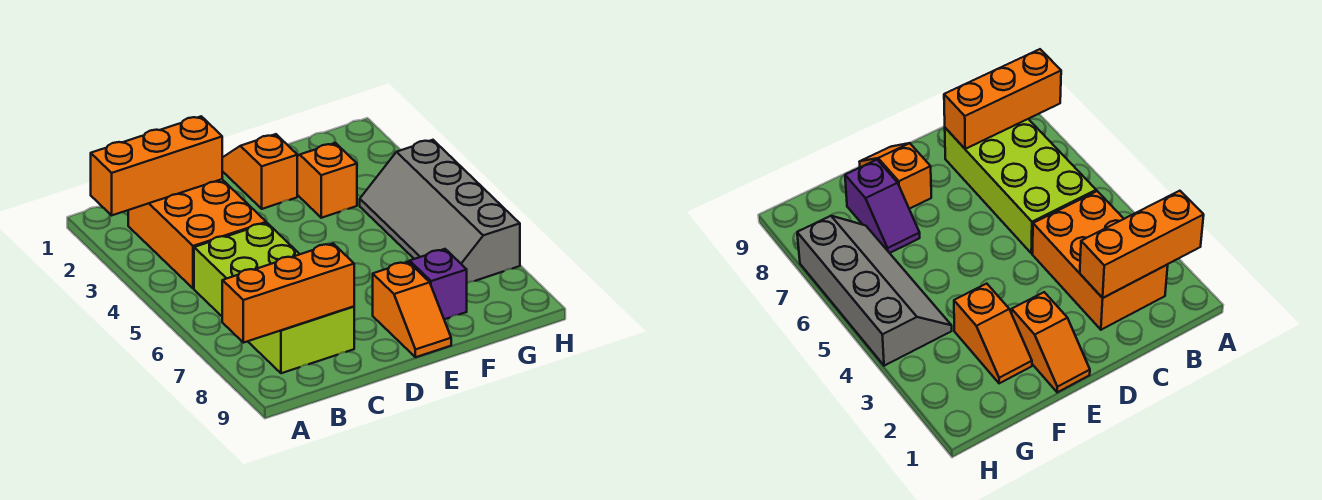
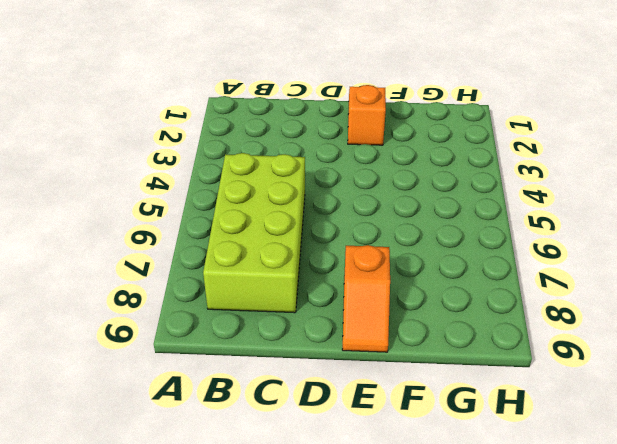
none -> orange brick B2:C4 level 1
none -> orange slope F2:F3 level 1 top 3

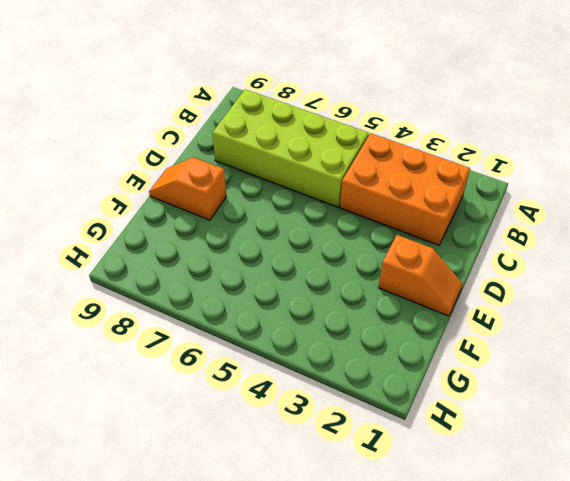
none -> orange slope F2:F3 level 1 top 3
none -> purple slope F7:F8 level 1 top 8

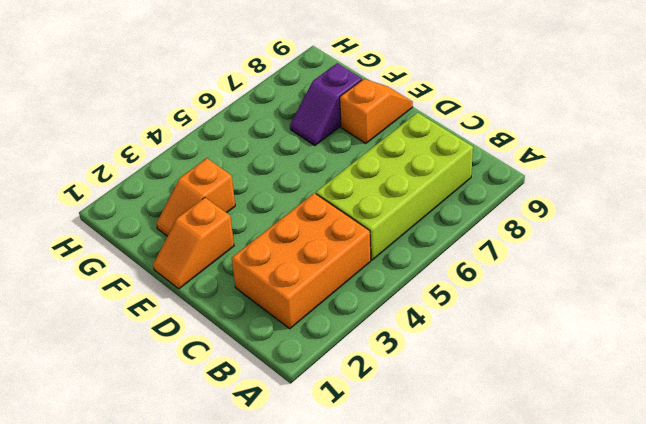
none -> grey slope G4:H7 level 1 top H
none -> orange brick A2:C2 level 2

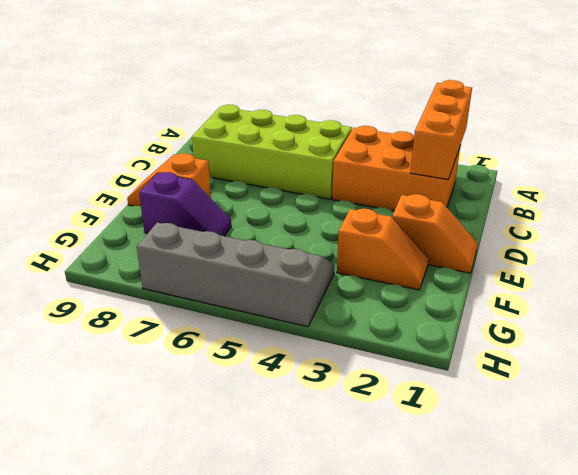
none -> orange brick A8:C8 level 2

